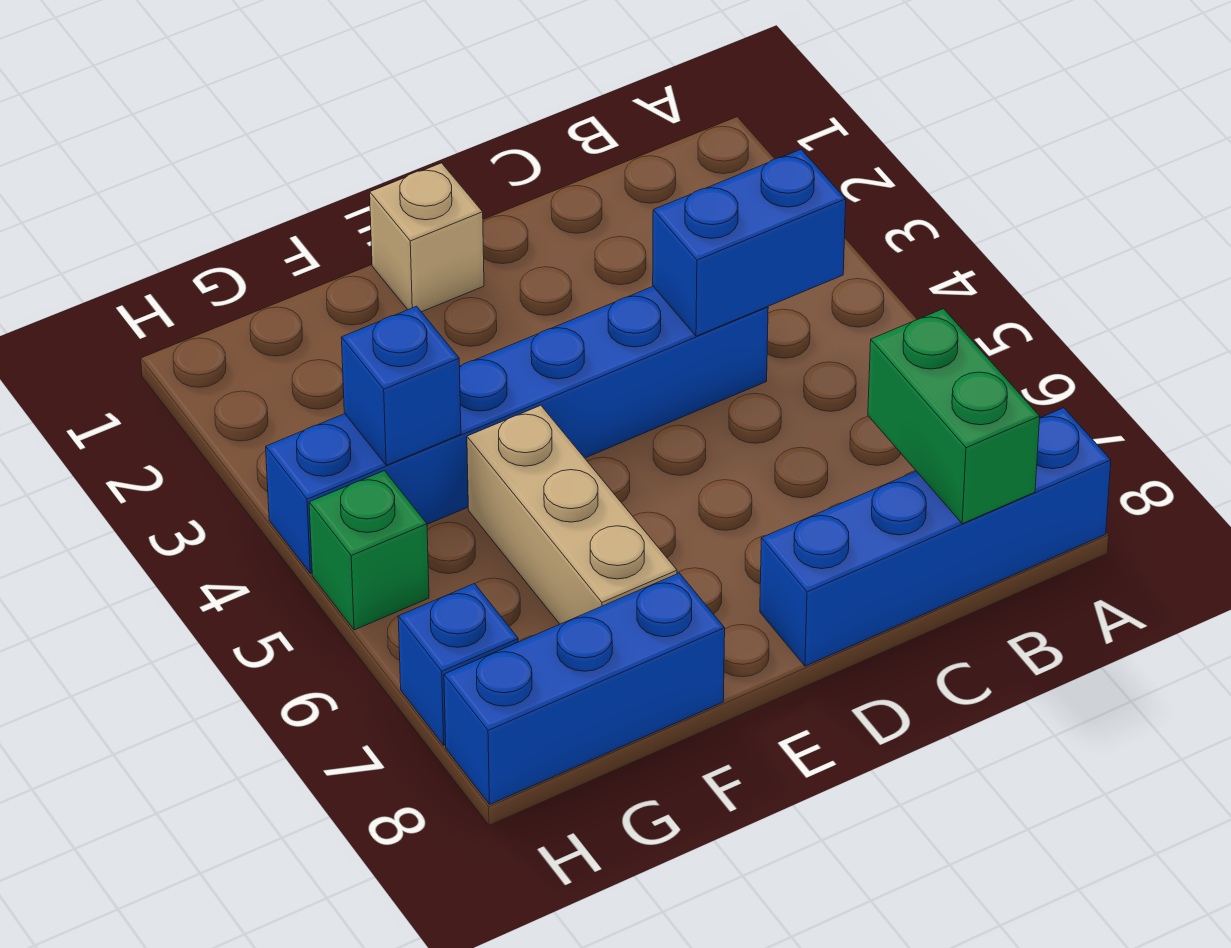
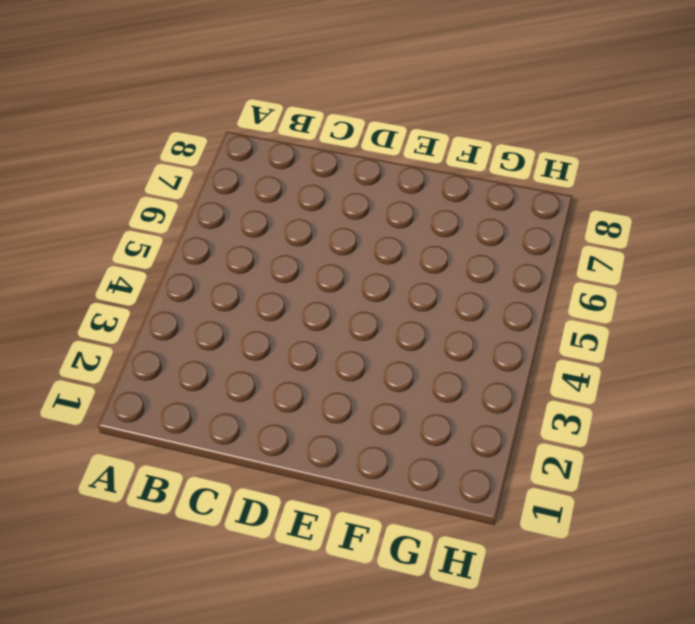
none -> blue brick A8:D8 level 1
none -> blue brick C4:H4 level 1

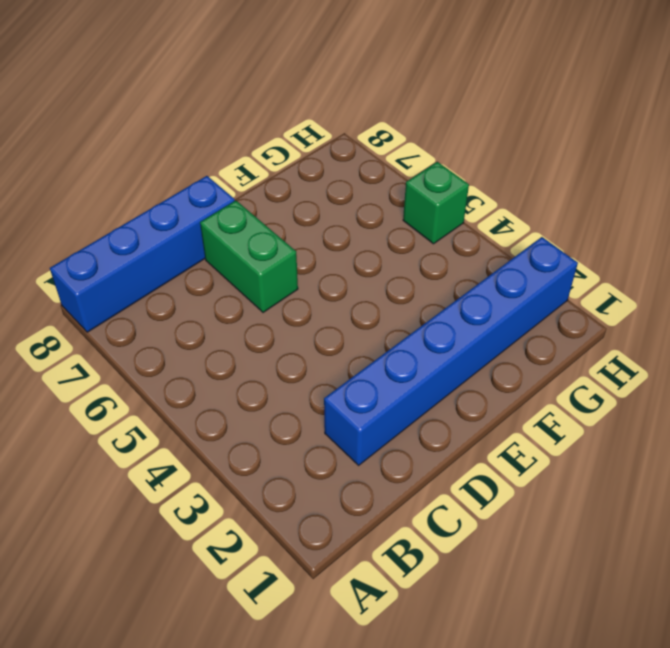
blue brick C2:H2 level 1 -> blue brick C4:H4 level 1
green brick D6:D7 level 1 -> green brick B7:B8 level 2
none -> tan brick E1 level 1
none -> tan brick F5:F7 level 1

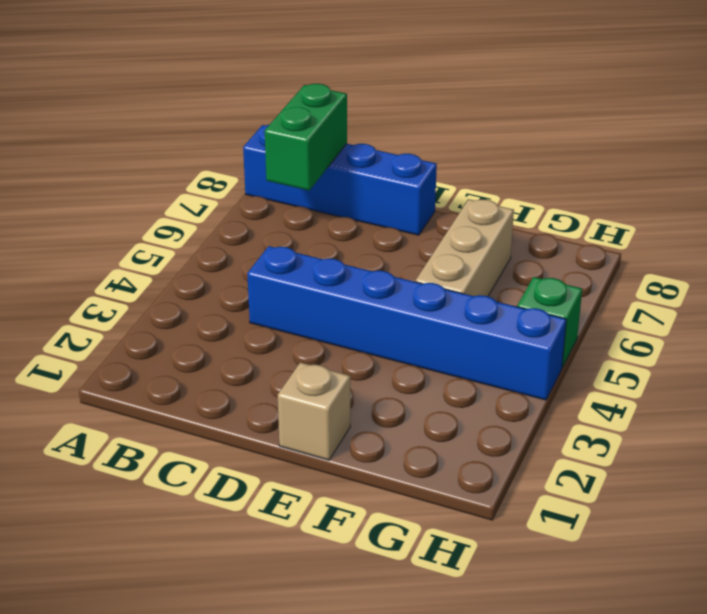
none -> blue brick F8:H8 level 1
none -> blue brick H7 level 1

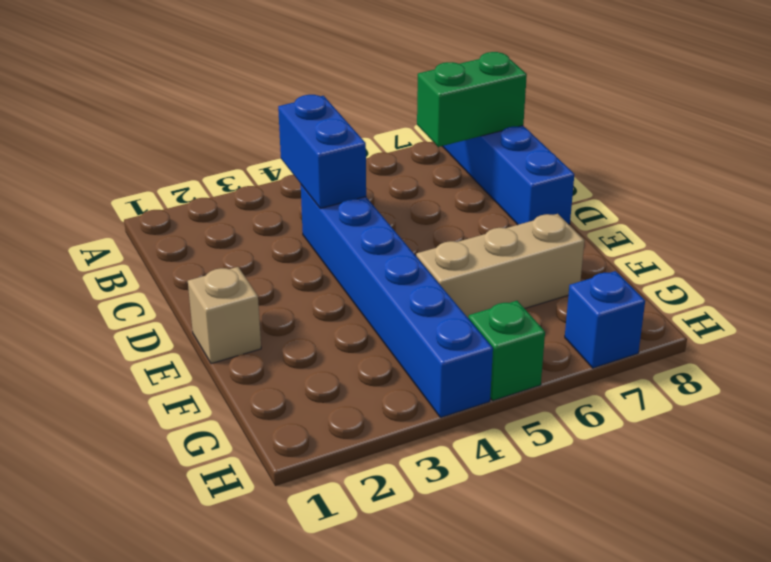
none -> blue brick F8:H8 level 1
none -> blue brick G4 level 2

